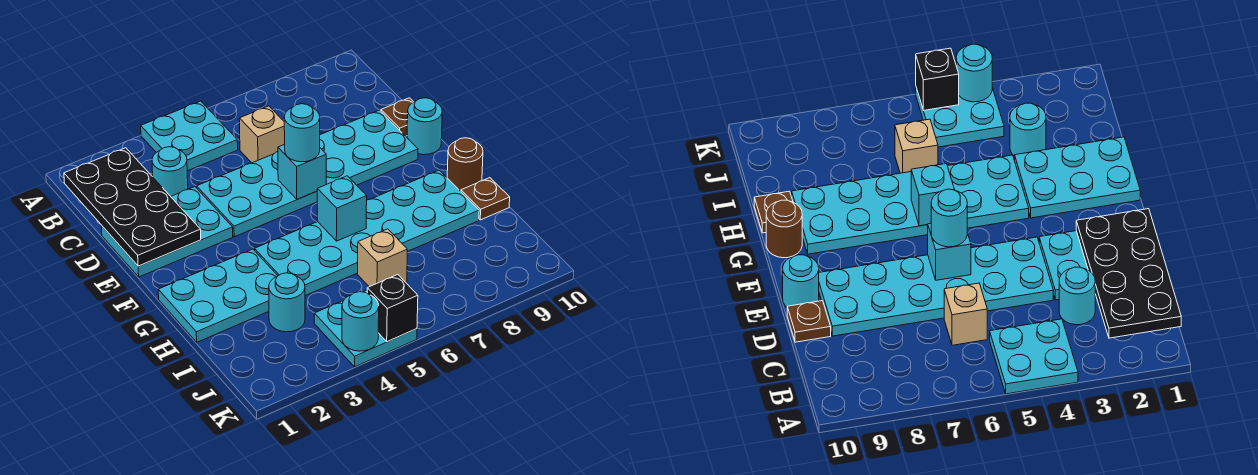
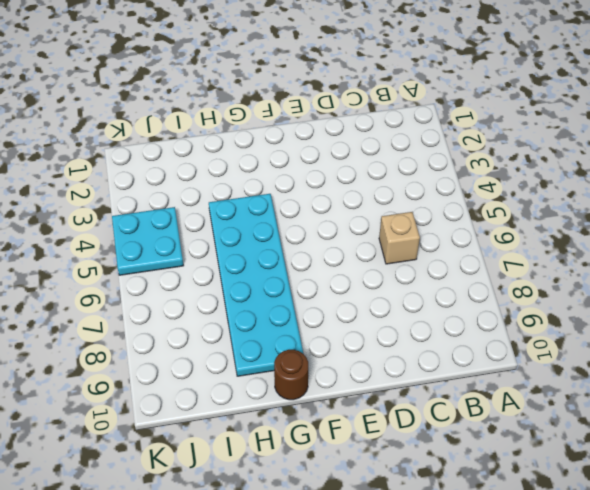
none -> cyan plate A4:B5 level 1
none -> cyan round brick C3 level 1
none -> cyan plate D1:E3 level 1

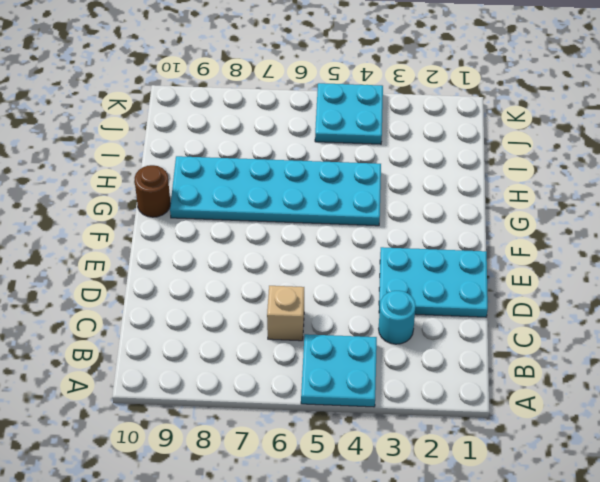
none -> cyan plate D4:E9 level 1
none -> brown plate D10 level 1
none -> cyan round brick E10 level 1

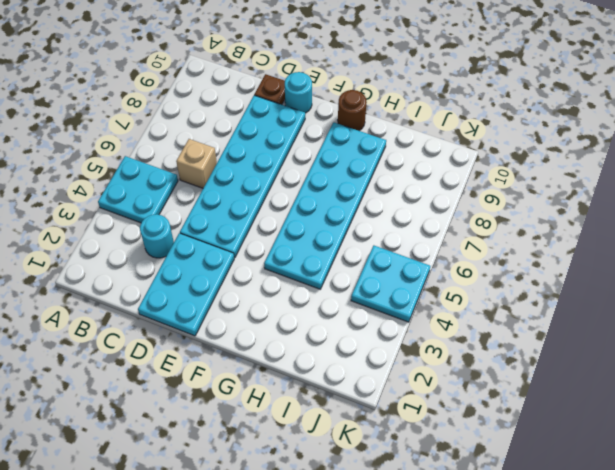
none -> cyan plate G1:H3 level 1
none -> brown plate H10 level 1
none -> cyan round brick I3 level 1

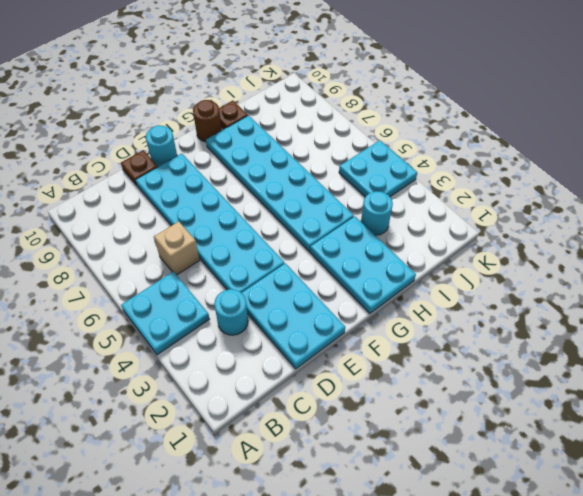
none -> tan brick I6 level 1
none -> black plate B1:E2 level 2
none -> cyan brick E6 level 2

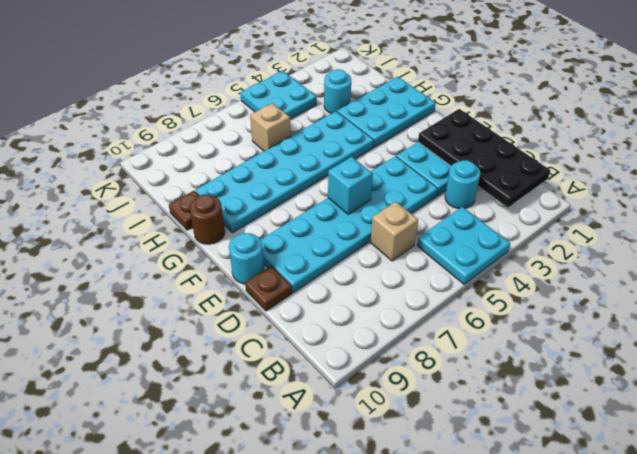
none -> cyan brick G6 level 2
none -> cyan round brick K4 level 2
none -> black brick K5 level 2

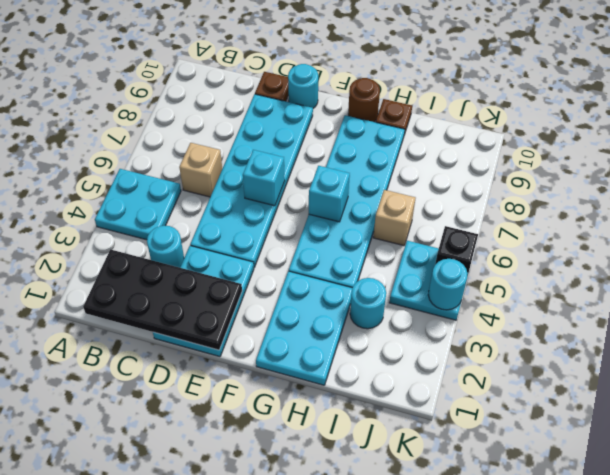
none -> cyan round brick E6 level 3

